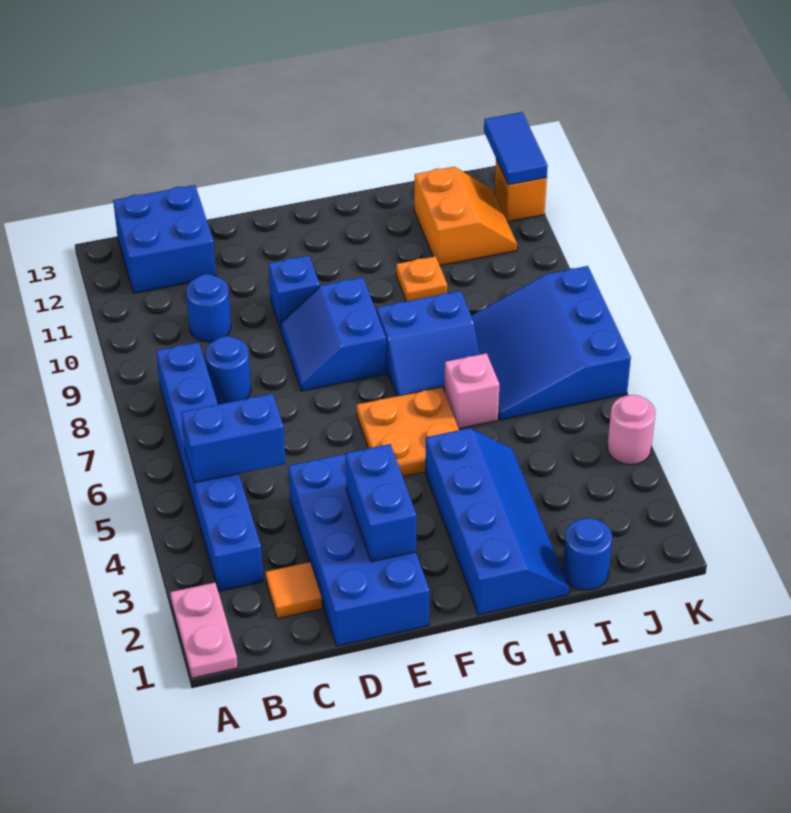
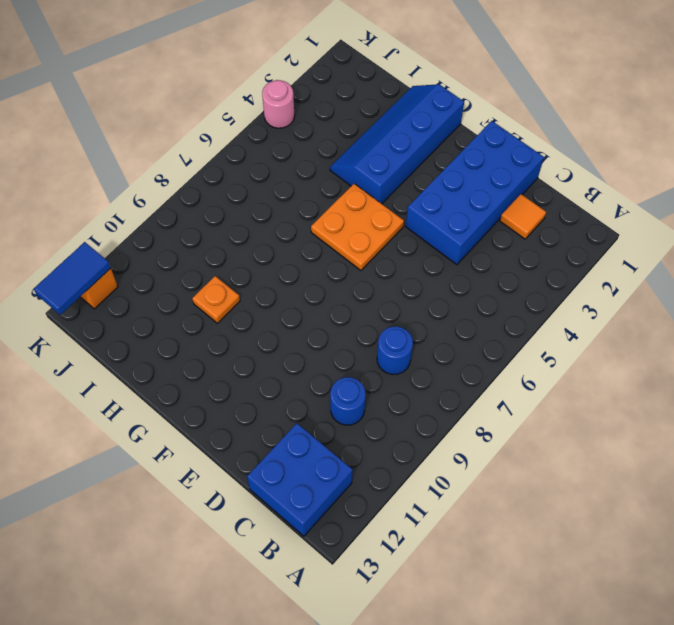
none -> pink plate A1:A2 level 1
none -> blue brick B3:B8 level 1
none -> blue slope E8:F9 level 1 top F

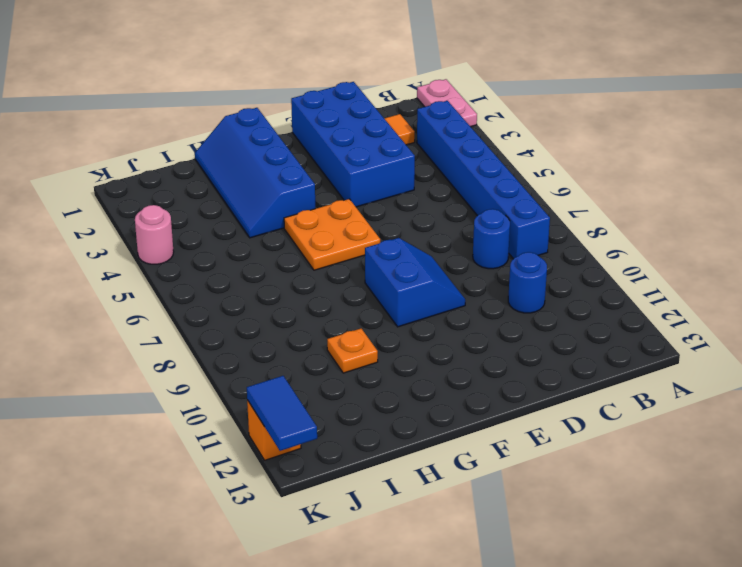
none -> blue brick B12:C13 level 1
none -> blue brick E10 level 1
none -> blue slope G7:H8 level 1 top 8

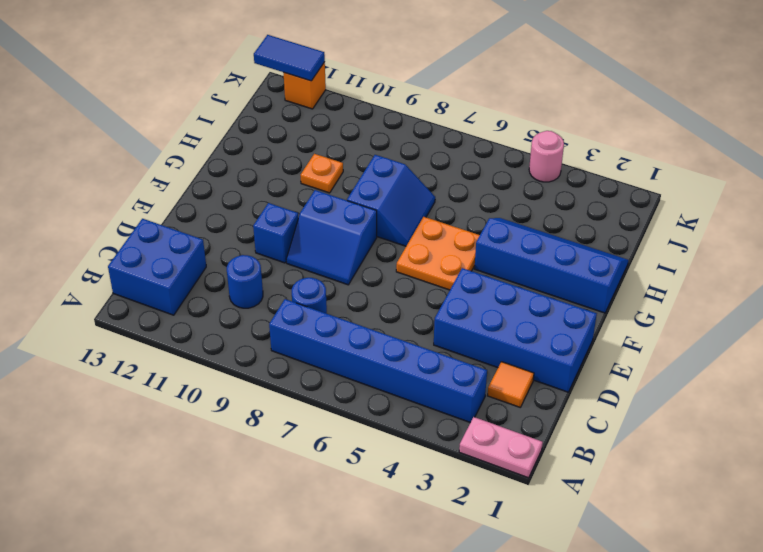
none -> pink brick H6 level 1
none -> blue round brick I1 level 1
none -> blue slope I6:K8 level 1 top K

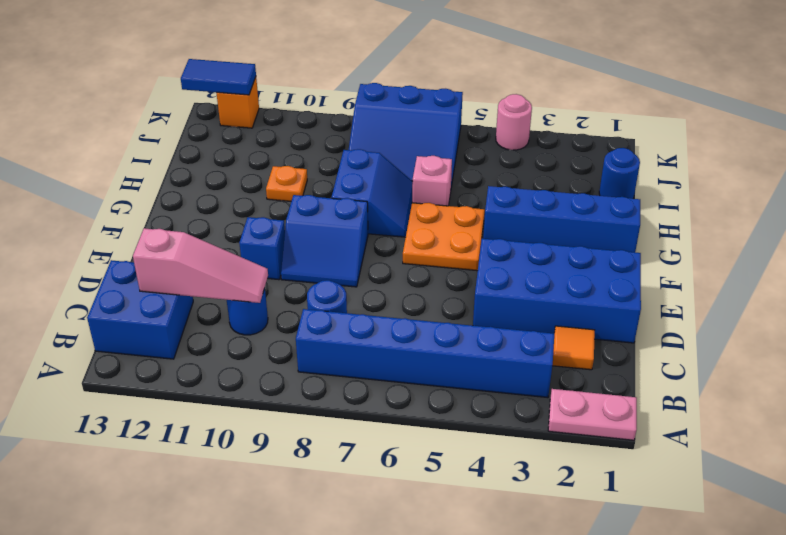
pink slope C10:C12 level 2 top 12 -> none
none -> orange slope I11:J12 level 1 top I
none -> blue brick B5:C5 level 2
none -> blue brick E2:E3 level 2

